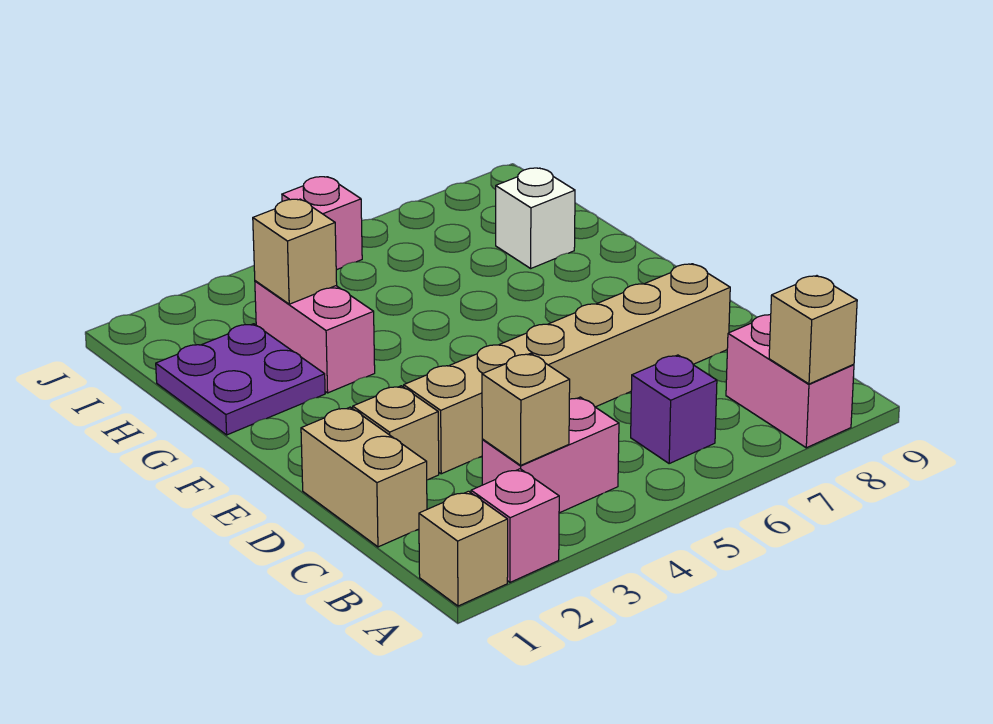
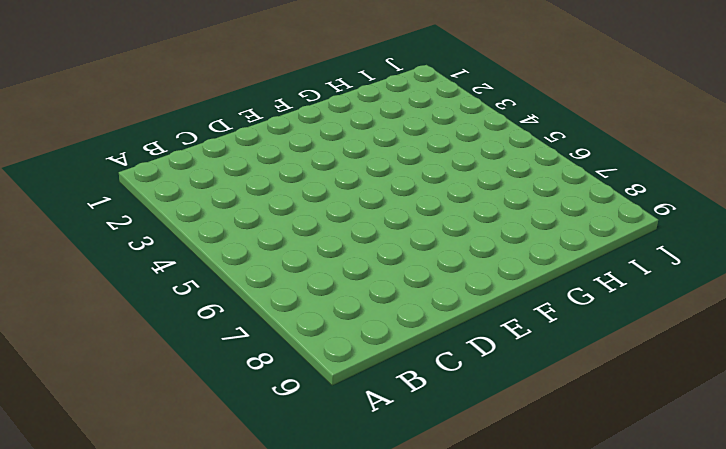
none -> tan brick A1 level 1
none -> pink brick A2 level 1
none -> pink brick A8:B8 level 1

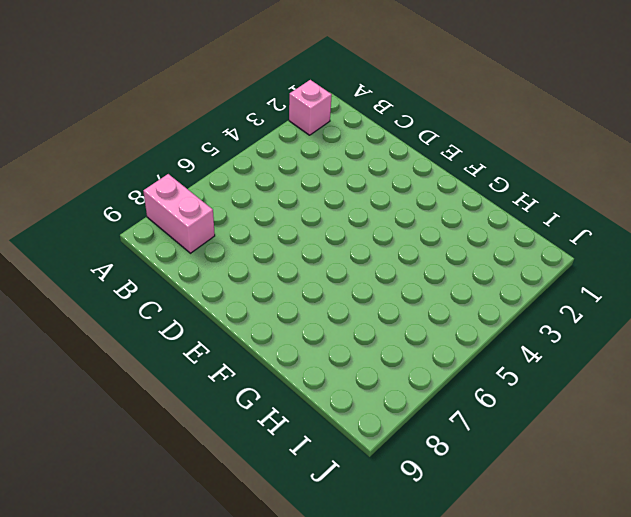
none -> tan brick A1 level 1
none -> pink brick B3:B4 level 1
none -> purple brick B6 level 1

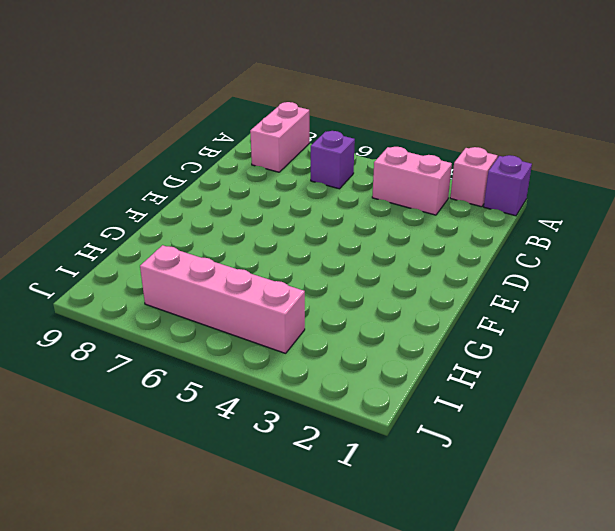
purple brick A1 level 1 -> tan brick A1 level 1
pink brick I4:I7 level 1 -> none
none -> tan brick C1:D1 level 1
none -> tan brick D2 level 1
none -> tan brick D3:D8 level 1

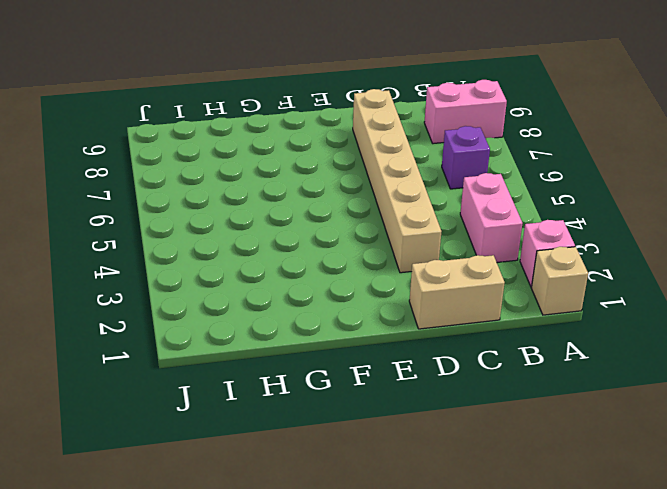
none -> tan brick D2 level 1
none -> purple plate G1:H2 level 1
none -> pink brick G3:H3 level 1

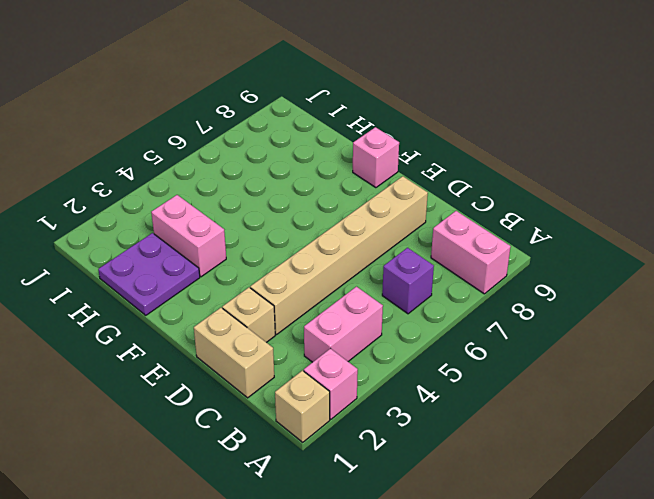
pink brick F9 level 1 -> pink brick J5 level 1
none -> white brick H8 level 1
none -> tan brick A8 level 2
none -> tan brick B3 level 2

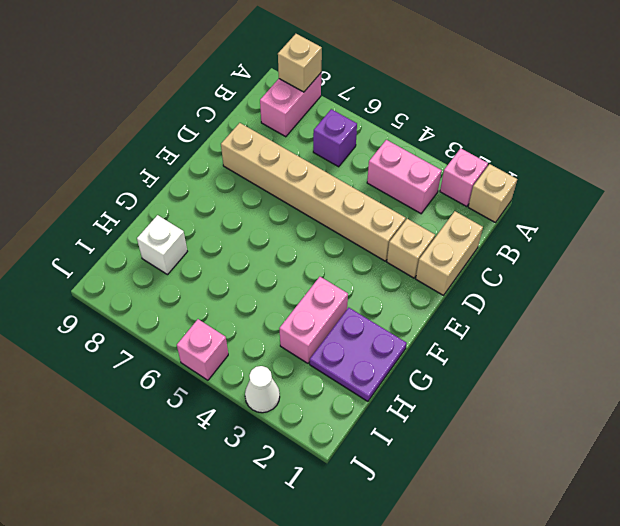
white cone J3 level 1 -> none
none -> tan brick B3 level 2
none -> tan brick H3 level 2

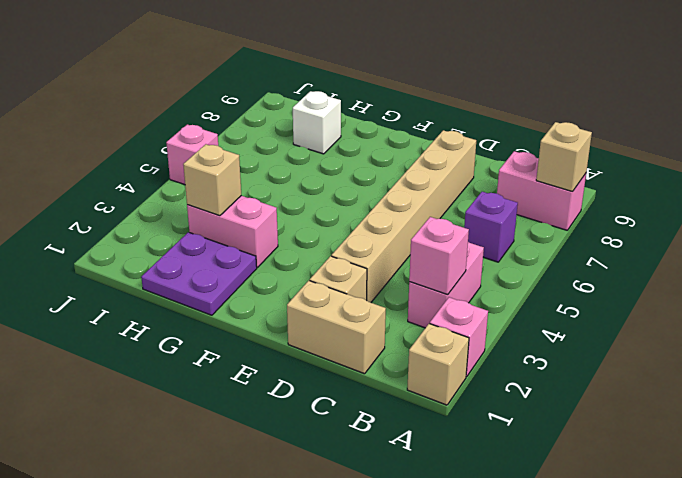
pink brick B3 level 2 -> tan brick B3 level 2

